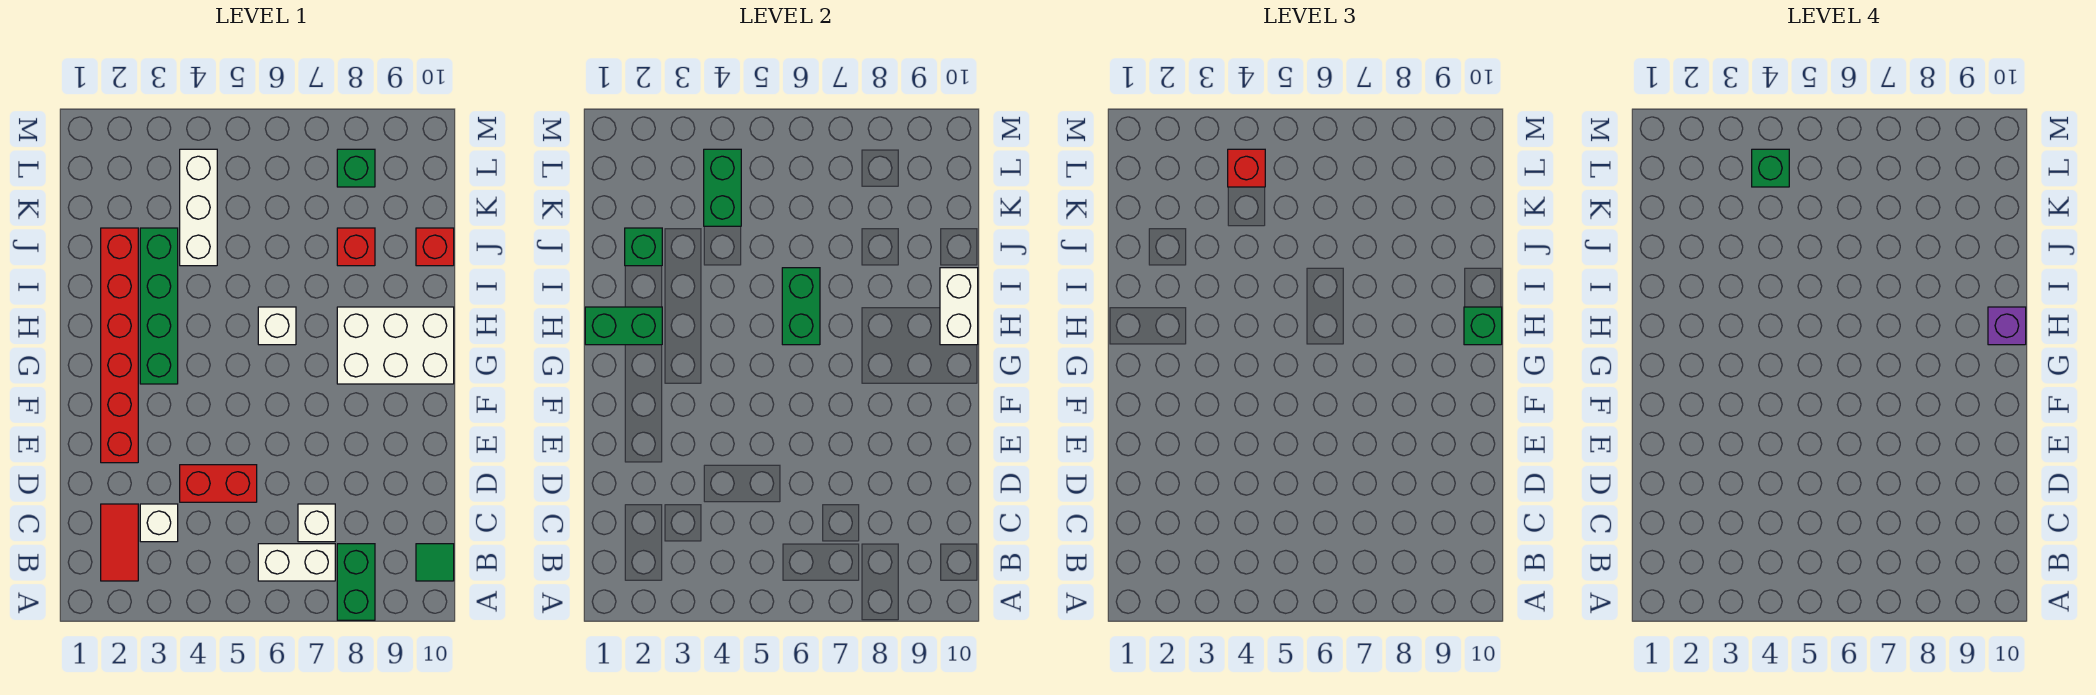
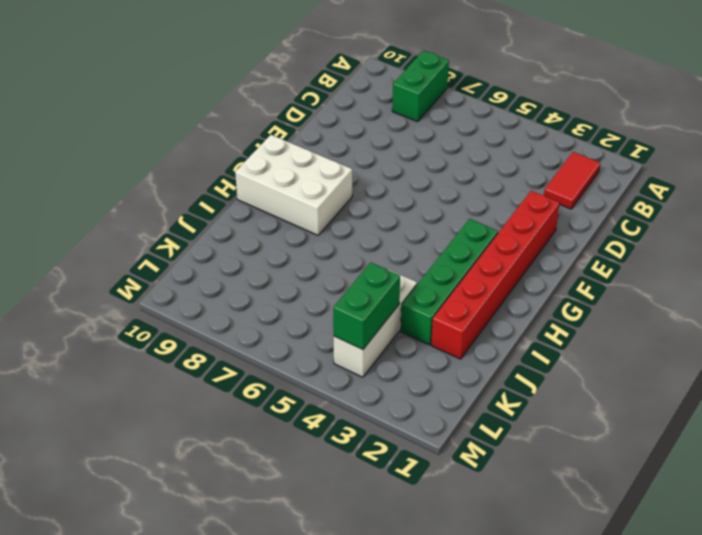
none -> white brick B6:B7 level 1
none -> green tile B10 level 1
none -> white brick C3 level 1

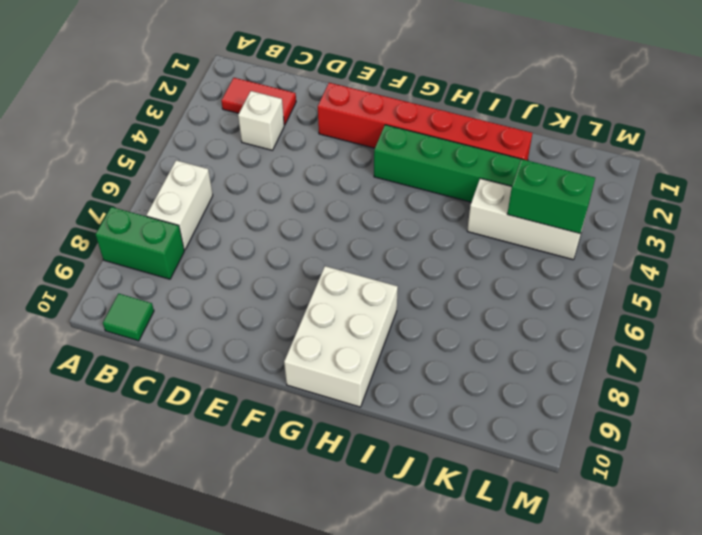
none -> white brick C7 level 1
none -> red brick D4:D5 level 1
none -> white brick H6 level 1

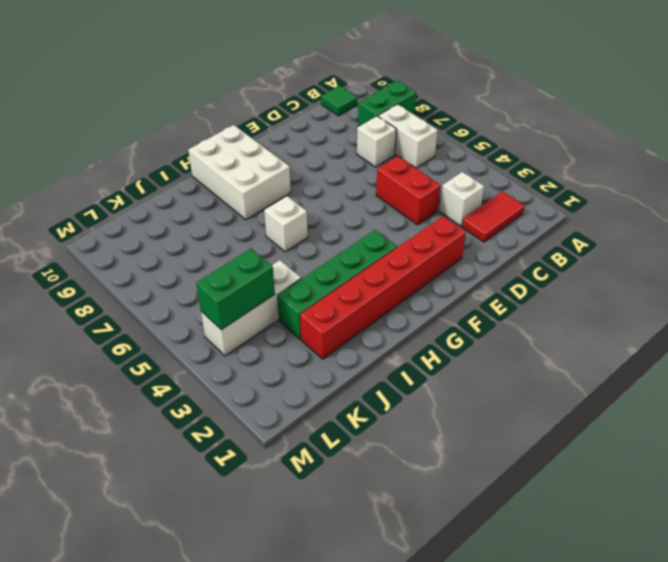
none -> red brick J8 level 1
none -> red brick J10 level 1
none -> green brick L8 level 1

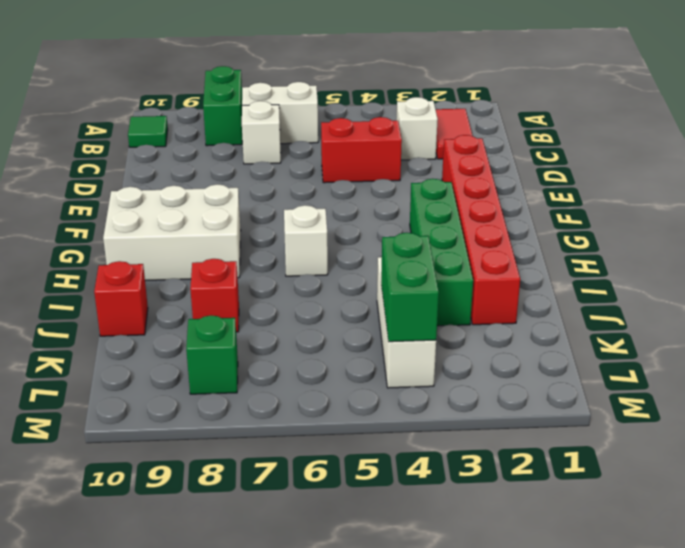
none -> green brick H1:H2 level 2
none -> green brick H6:I6 level 2
none -> white brick H10:I10 level 2

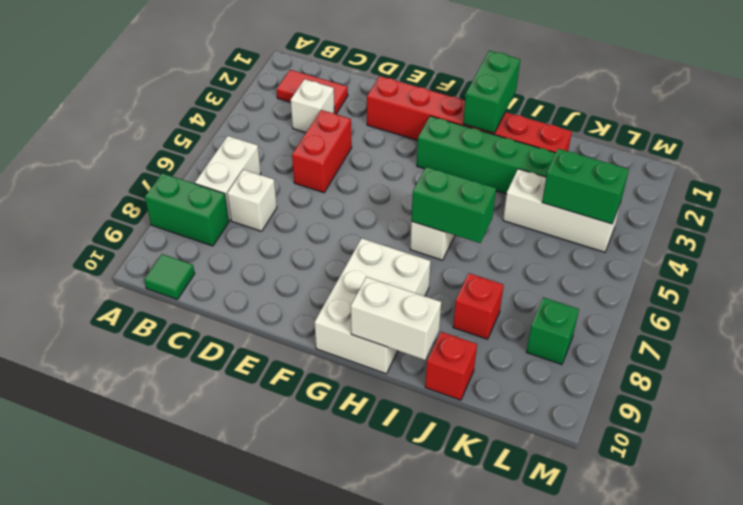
none -> green brick J2 level 2
none -> green brick H10 level 3
none -> red brick L4 level 3

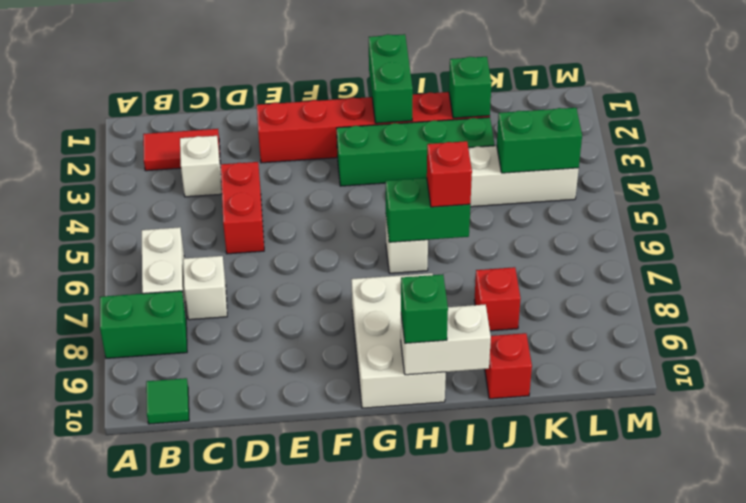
red brick I6 level 3 -> red brick L4 level 3
none -> green brick L8 level 1
none -> purple brick H10 level 4
none -> green brick L4 level 4

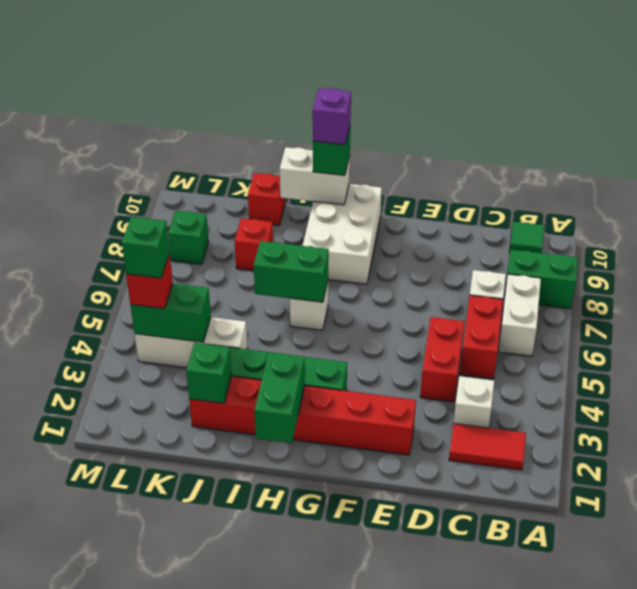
red brick C5:C6 level 1 -> none

